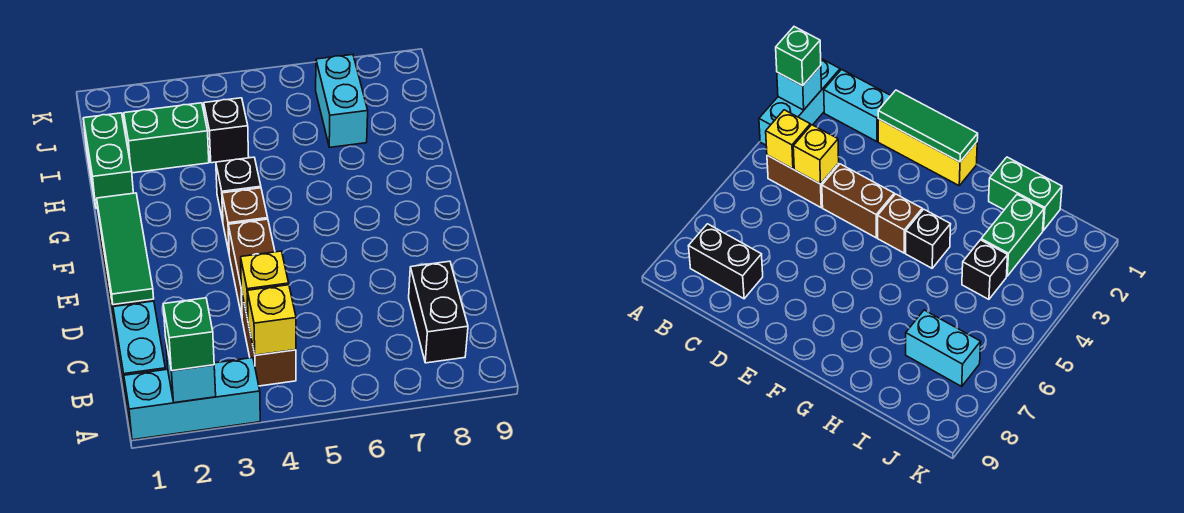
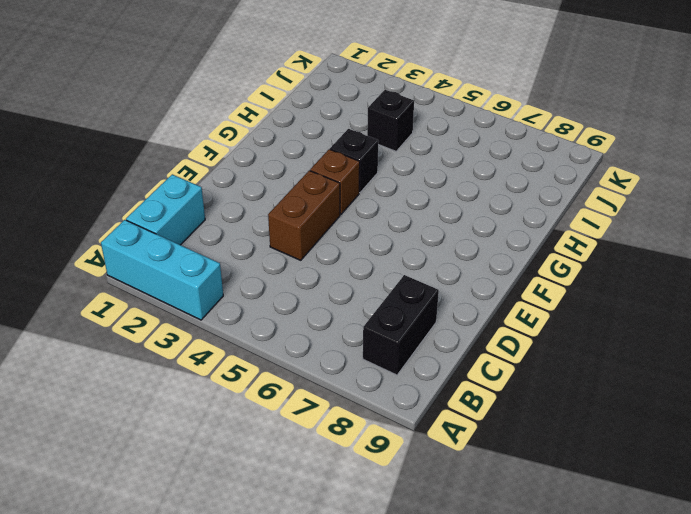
none -> brown brick B4:C4 level 1
none -> yellow brick D1:F1 level 1
none -> green brick H1:I1 level 1

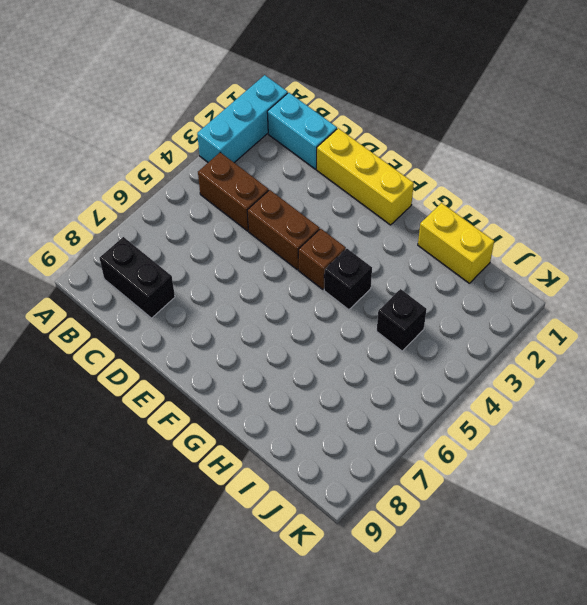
yellow brick H1:I1 level 1 -> green brick H1:I1 level 1
none -> green brick I2:I3 level 1
none -> cyan brick I7:J7 level 1
none -> cyan brick A2 level 2

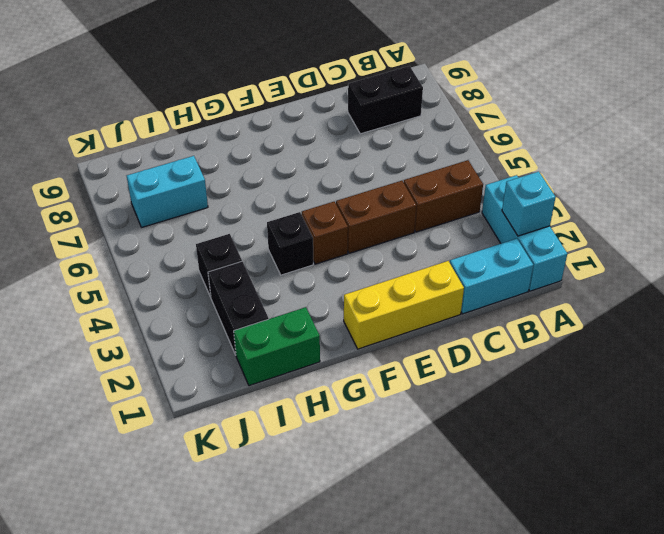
black brick I2:I3 level 1 -> green brick I2:I3 level 1
none -> yellow brick B4 level 2
none -> yellow brick C4 level 2
none -> green tile D1:F1 level 2

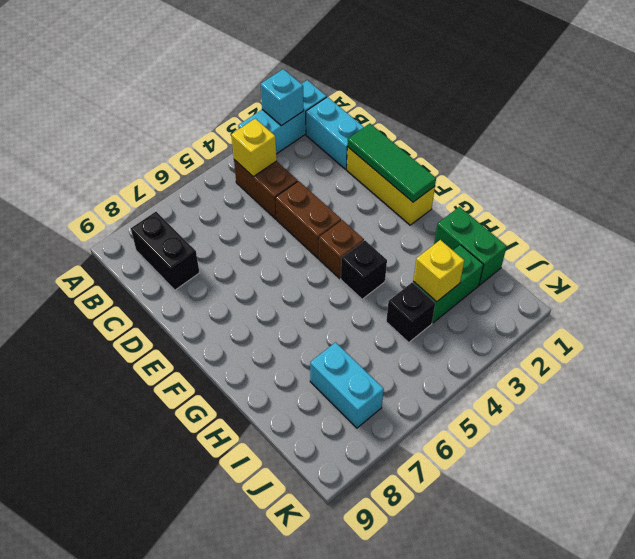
yellow brick I3 level 2 -> yellow brick C4 level 2
none -> green brick A2 level 3

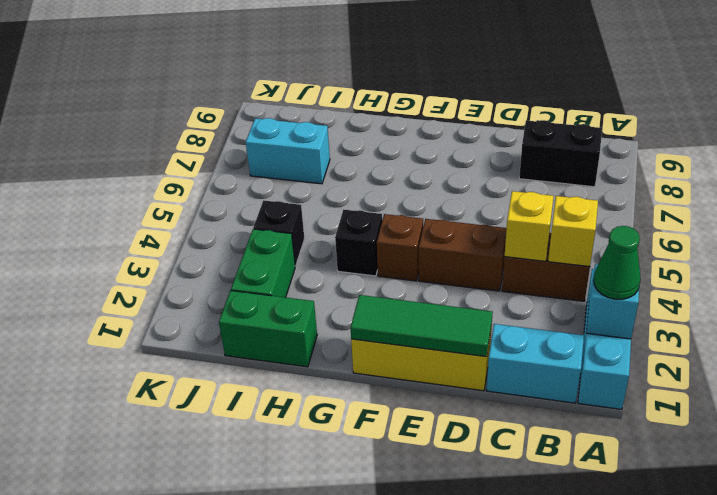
green cone A2 level 3 -> green brick A2 level 3

